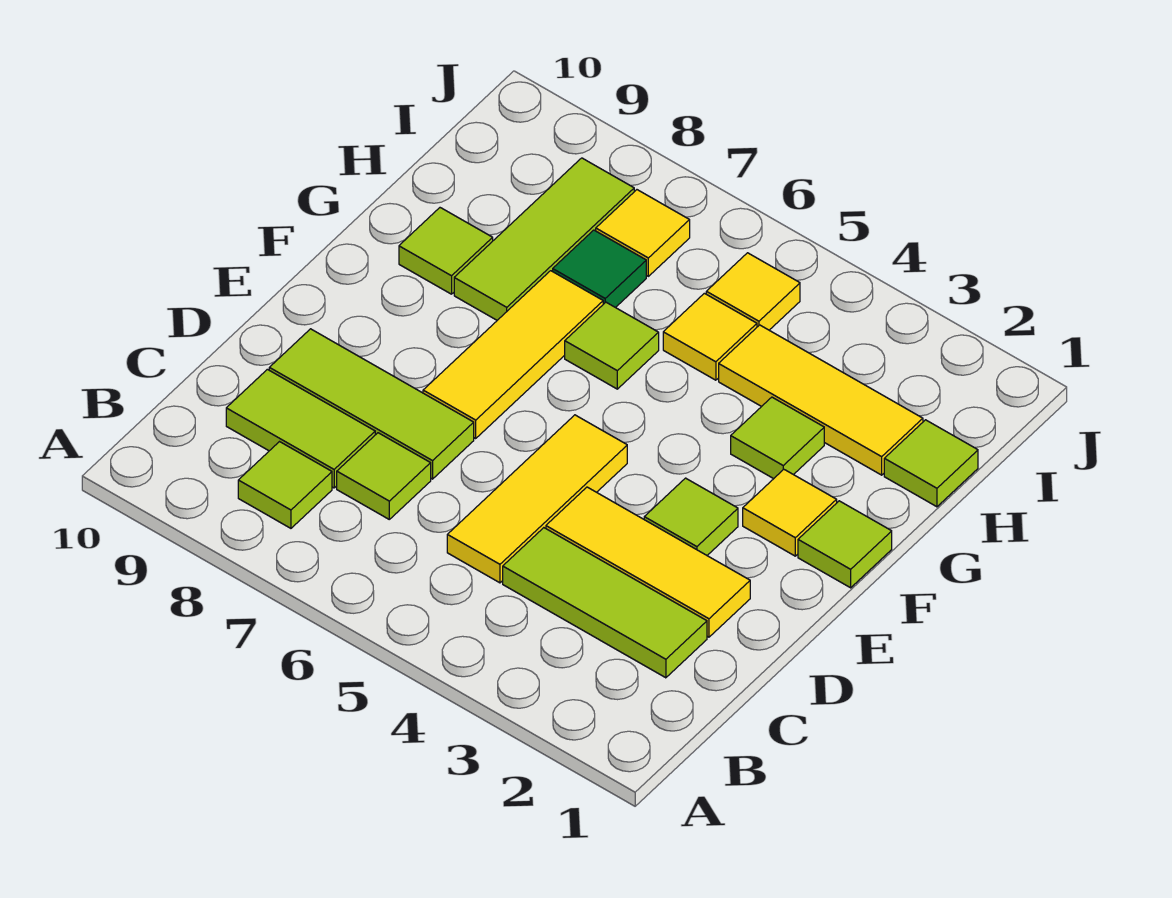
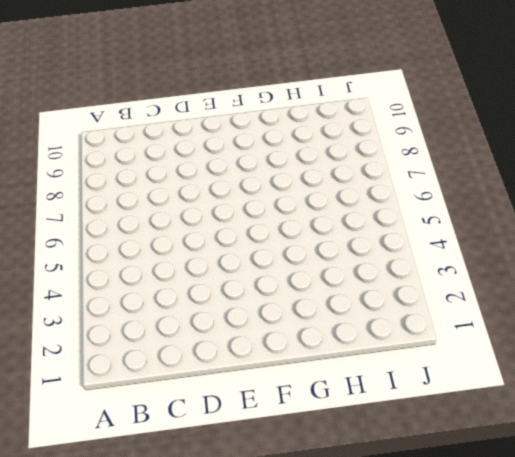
none -> lime tile B8 level 1
none -> lime tile C2:C4 level 1
none -> yellow tile C5:E5 level 1

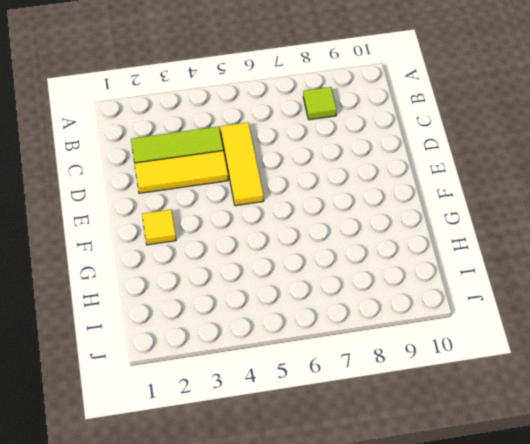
none -> lime tile C7 level 1
none -> lime tile C8:C9 level 1
none -> lime tile D7:D9 level 1

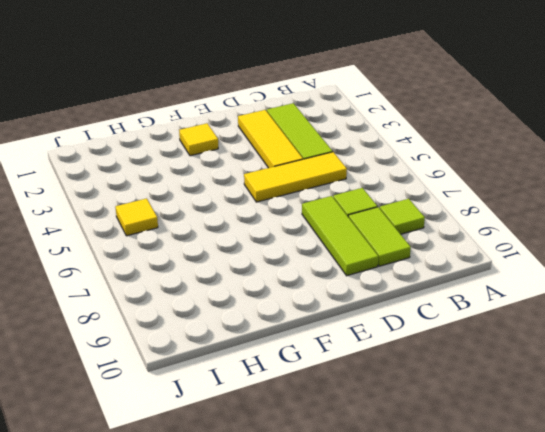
none -> lime tile E3 level 1
none -> yellow tile E7:G7 level 1
none -> lime tile F1 level 1

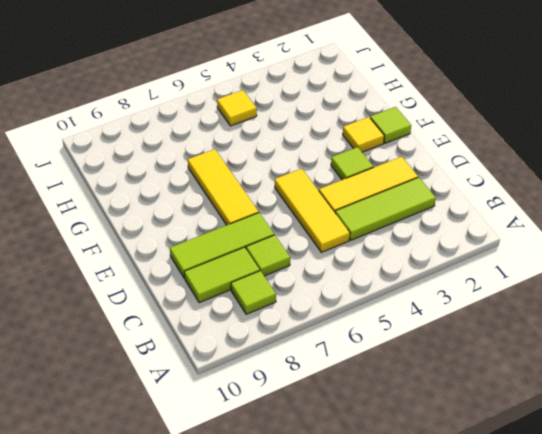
none -> lime tile G3 level 1
none -> lime tile G6 level 1
none -> lime tile G8:I8 level 1

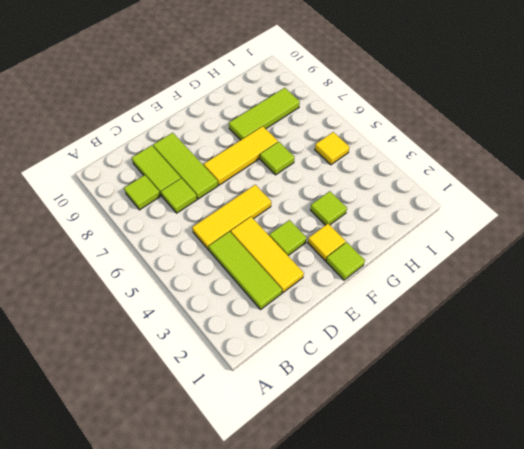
none -> lime tile G9 level 1
none -> lime tile H1 level 1
none -> yellow tile H2:H4 level 1

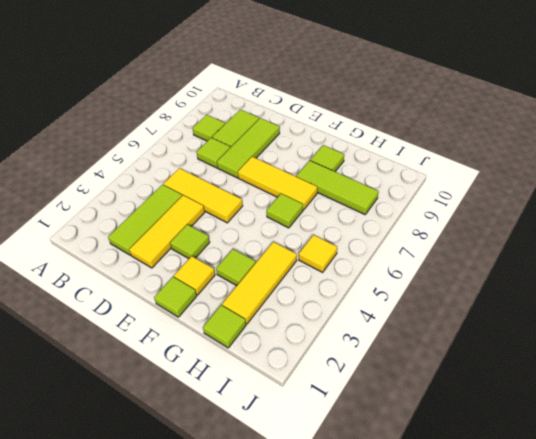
none -> yellow tile H5 level 1
none -> green tile H7 level 1
none -> yellow tile I7 level 1

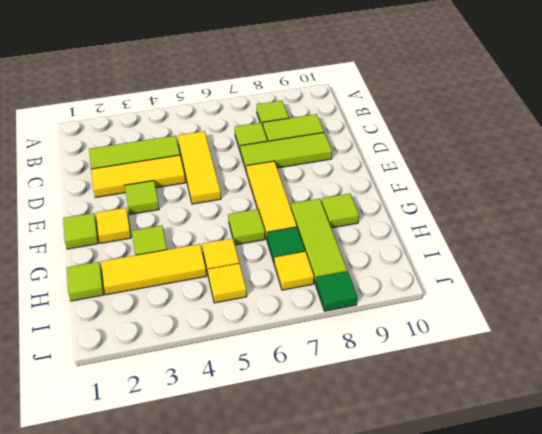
green tile J8 level 1 -> none

